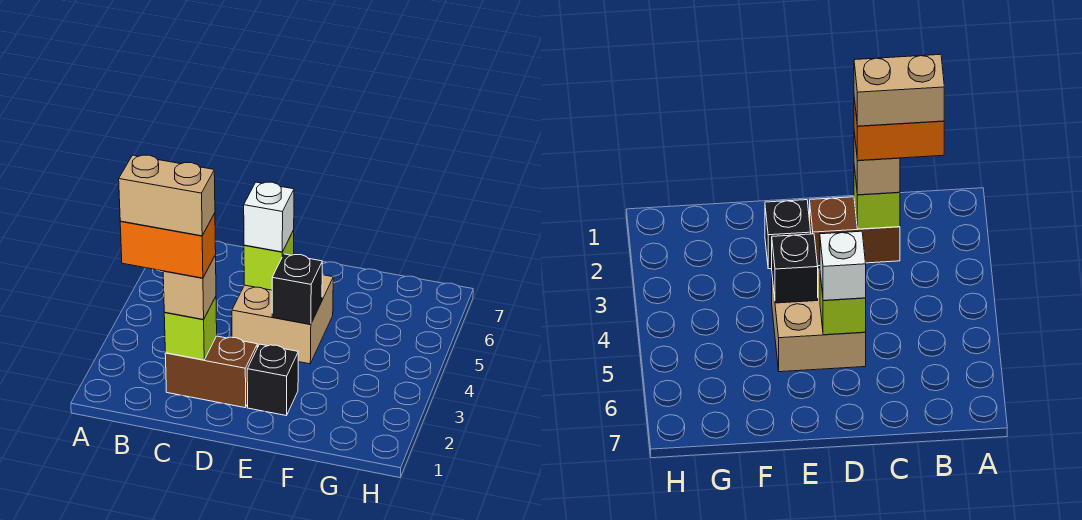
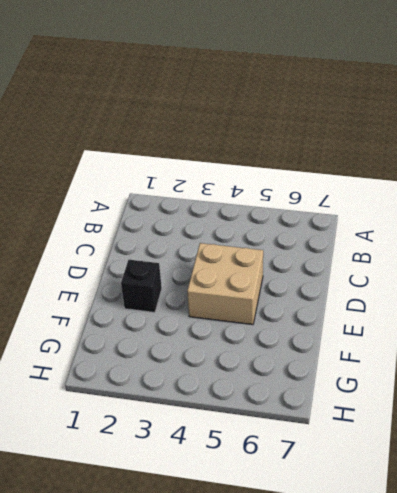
none -> brown brick C2:D2 level 1
none -> lime brick C2 level 2

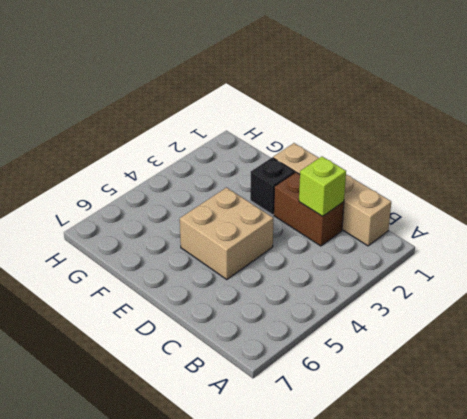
tan brick B1:E1 level 1 -> none
none -> lime brick D5 level 2
none -> black brick E4 level 2

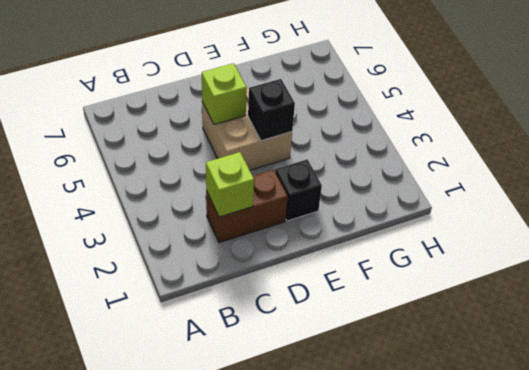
none -> tan brick C2 level 3
none -> white brick D5 level 3

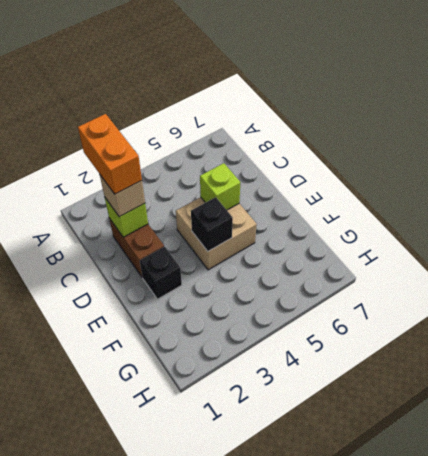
none -> white brick D5 level 3
none -> tan brick B2:C2 level 5

